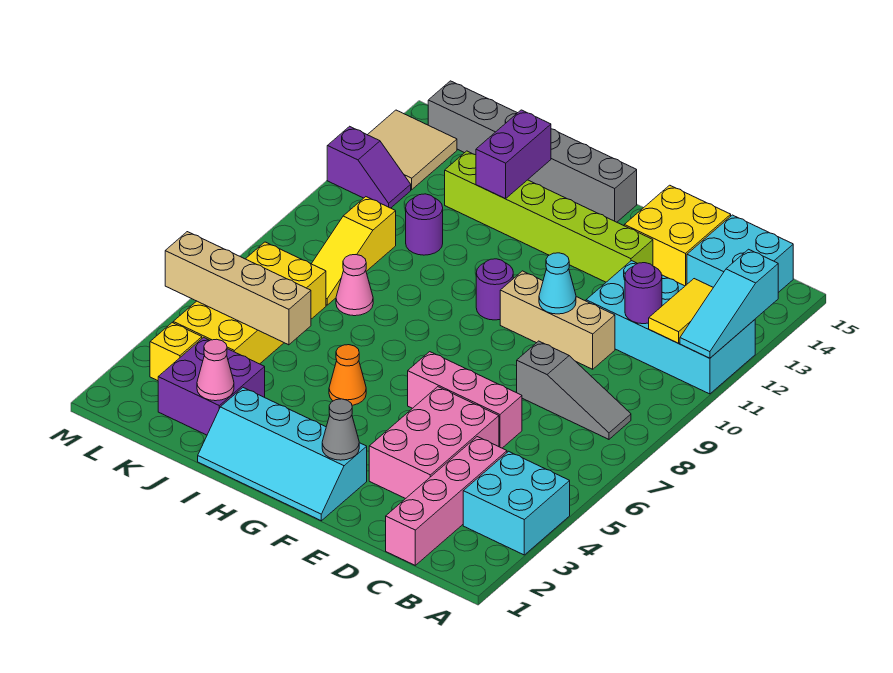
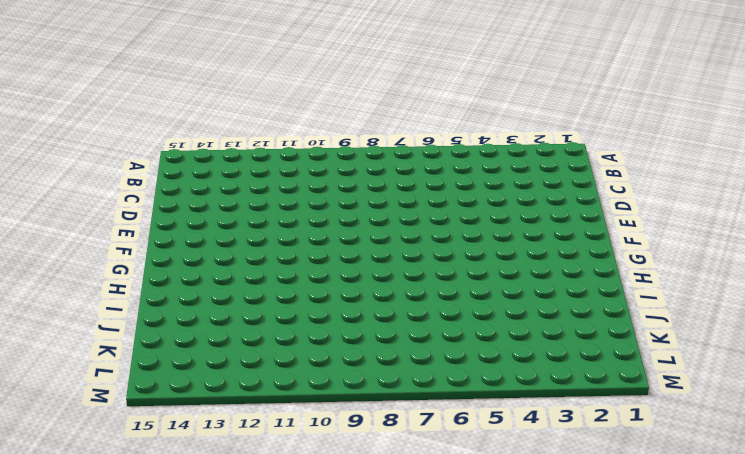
none -> cyan brick A3:B4 level 1
none -> cyan brick A11:D12 level 1
none -> grey slope B8:D8 level 1 top D
none -> cyan brick B14:C15 level 1

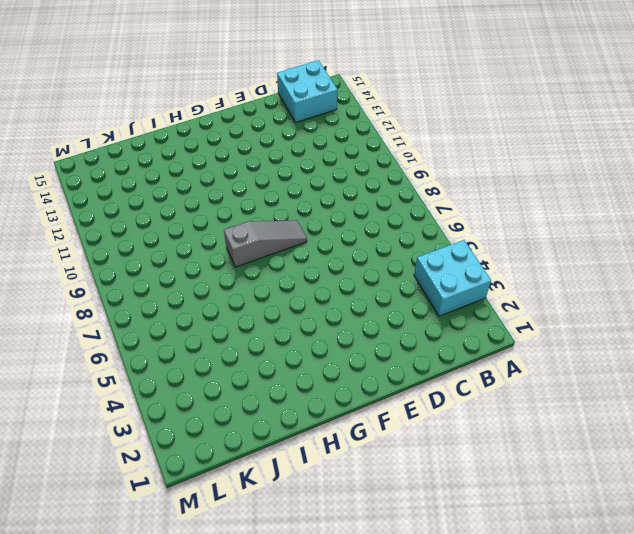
grey slope F8:H8 level 1 top H -> grey slope B8:D8 level 1 top D
none -> cyan brick A11:D12 level 1
none -> pink brick C1:C4 level 1
none -> pink brick D3:E5 level 1
none -> pink brick D6:F6 level 1

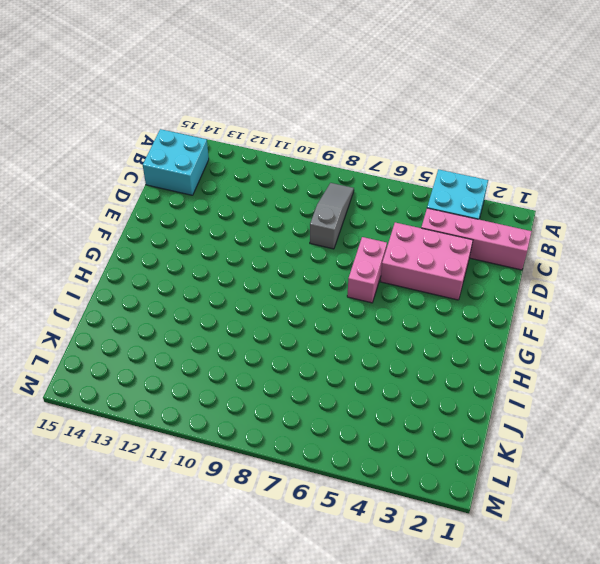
pink brick E6:F6 level 1 -> pink brick D6:F6 level 1
none -> cyan brick A11:D12 level 1
none -> tan brick D10:F10 level 1
none -> yellow brick D14:E15 level 1
none -> lime brick E13:J13 level 1

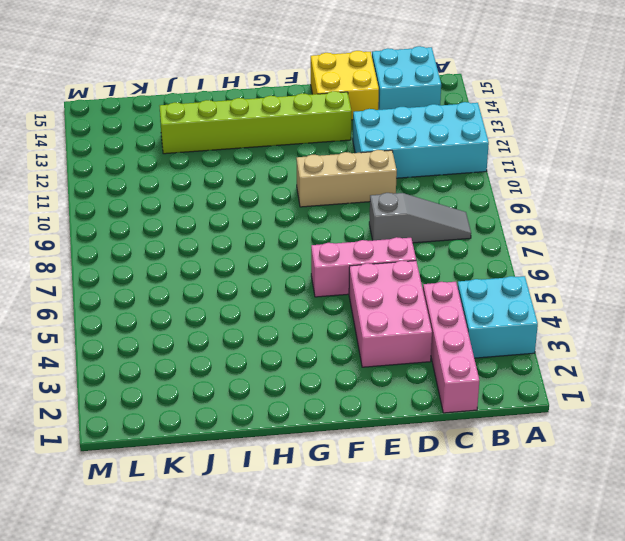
none -> cyan slope F1:I2 level 1 top 2
none -> purple round brick G10 level 1
none -> grey brick G15:L15 level 1
none -> orange cone H5 level 1

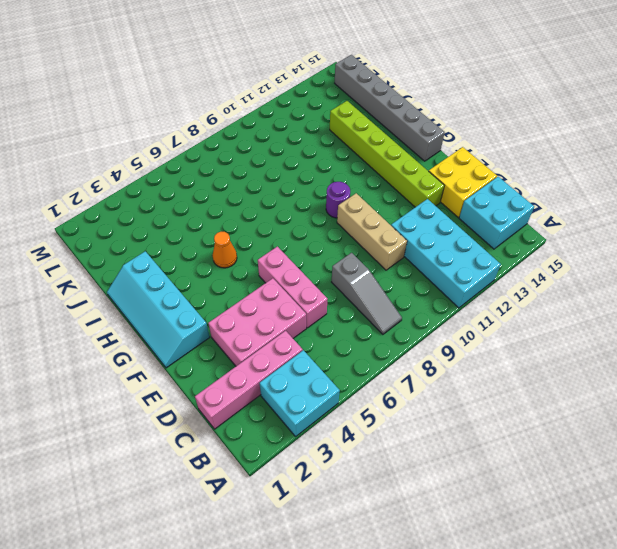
none -> purple brick J2:K3 level 1
none -> pink cone J8 level 1
none -> purple round brick J11 level 1
none -> yellow brick K4:L7 level 1

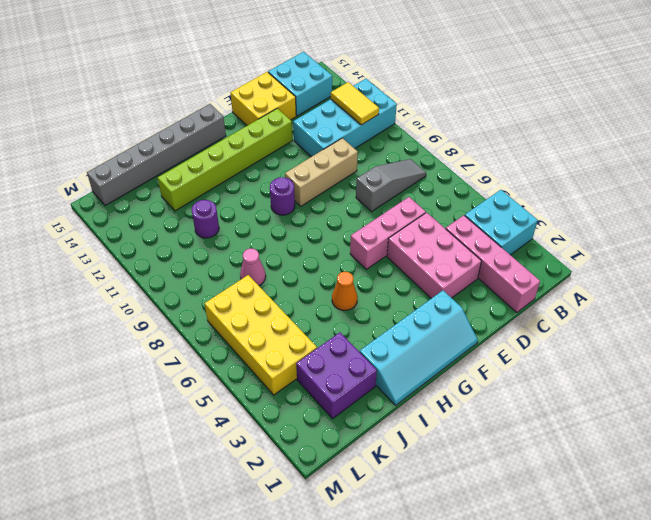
none -> yellow slope K8:K10 level 1 top 10
none -> yellow brick L3 level 1
none -> purple slope L12:M12 level 1 top M
none -> tan tile L13:M14 level 1

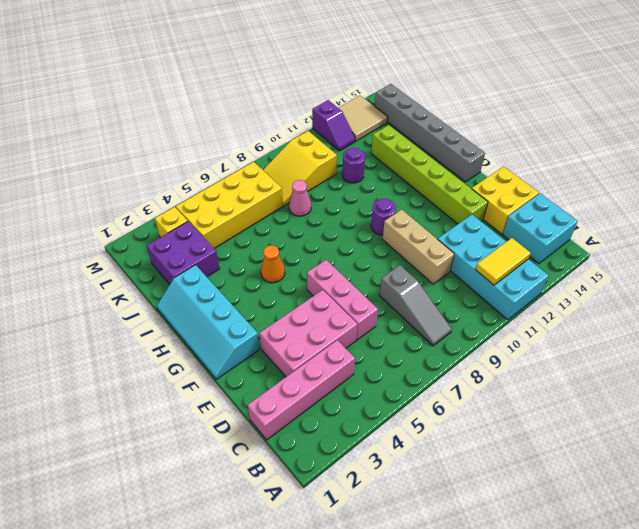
yellow slope K8:L10 level 1 top 10 -> yellow slope K8:K10 level 1 top 10
none -> cyan brick A3:B4 level 1
none -> cyan slope A11:A13 level 2 top 13
none -> purple round brick C11 level 2
none -> cyan cone E10 level 2

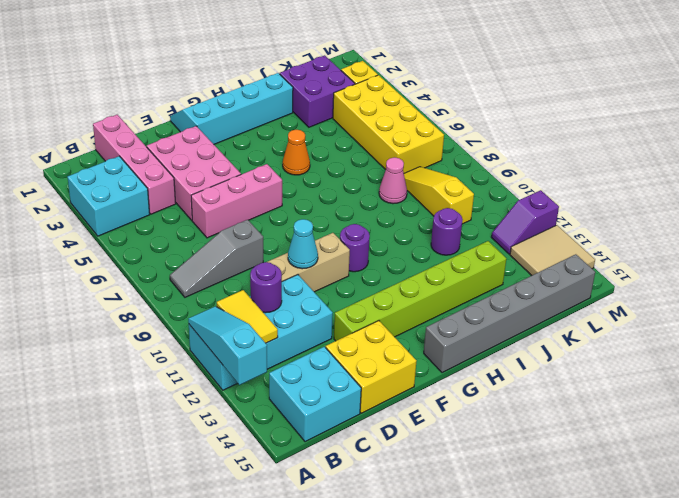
none -> grey cone F2 level 2
none -> purple brick I13:I14 level 2
none -> pink cone J2 level 2
none -> tan brick J5:M5 level 2

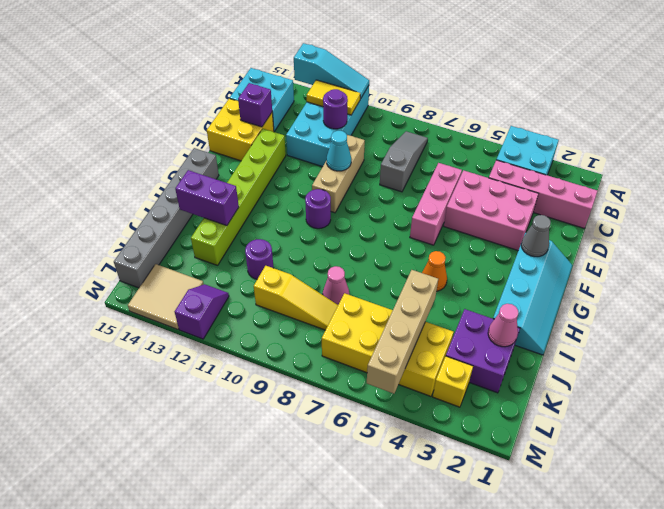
purple brick D14 level 2 -> none

